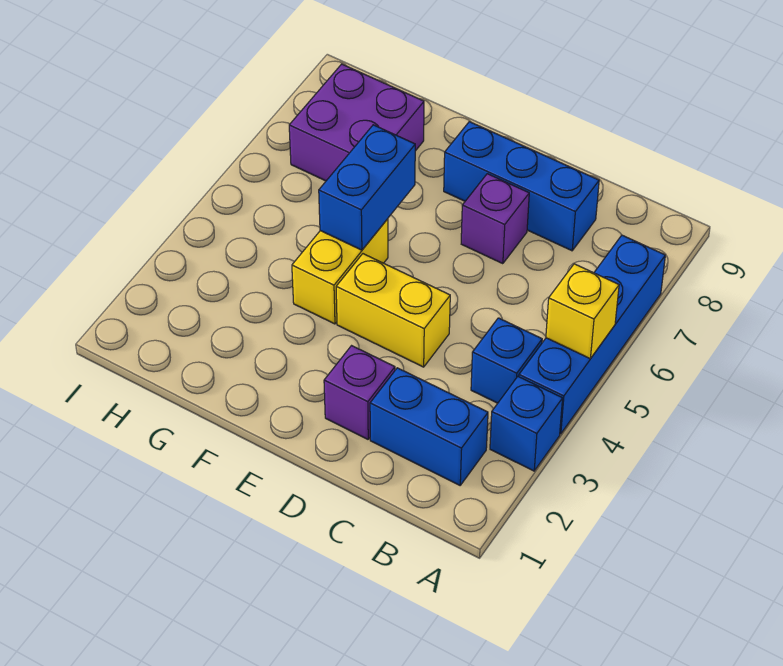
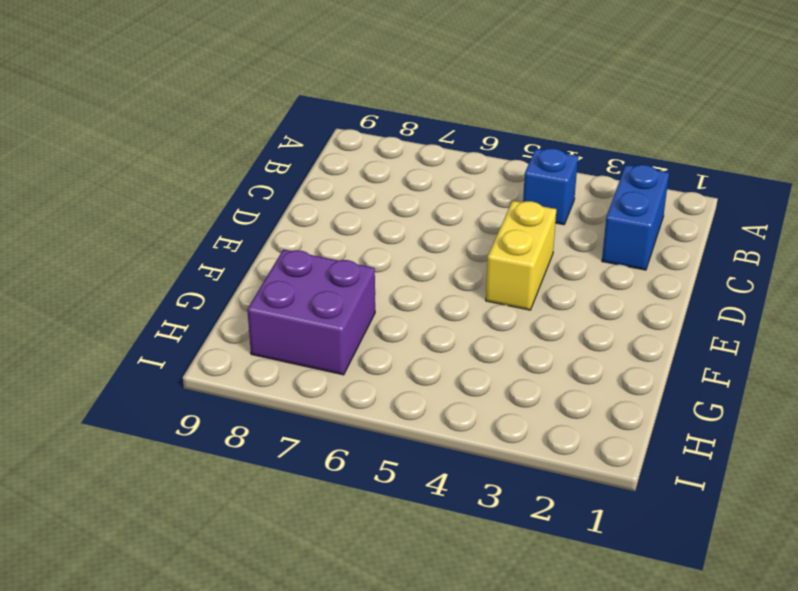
none -> blue brick A3 level 1
none -> blue brick A4:A7 level 1
none -> blue brick C8:E8 level 1

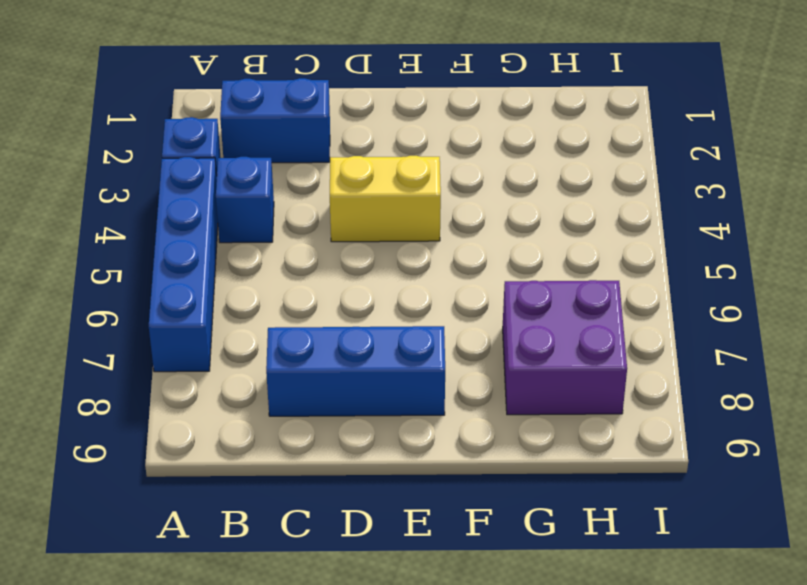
none -> purple brick D2 level 1
none -> purple brick D7 level 1
none -> yellow brick F4:F5 level 1

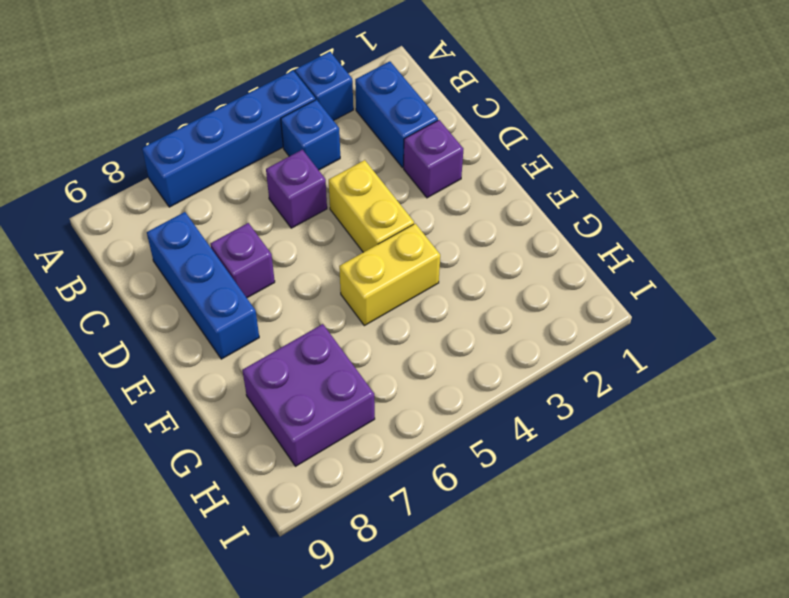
purple brick C5 level 1 -> none
none -> yellow brick A5 level 2
none -> blue brick F5:F6 level 2

